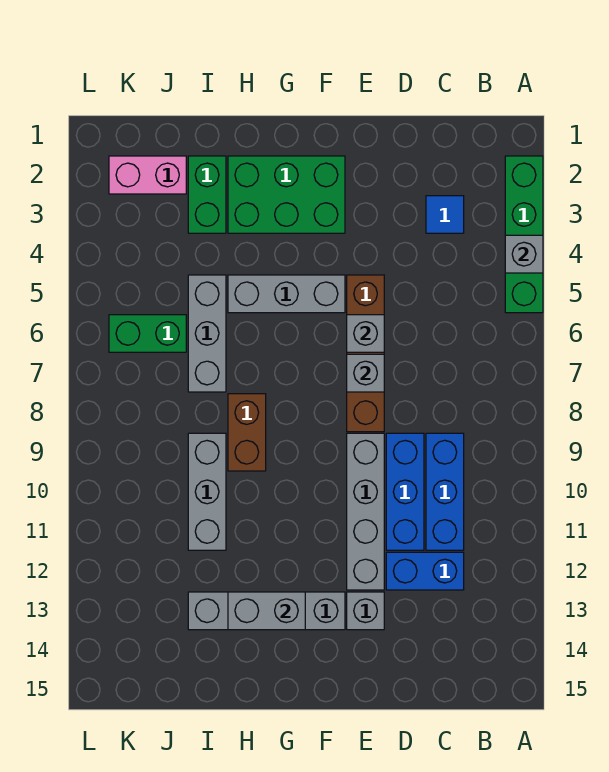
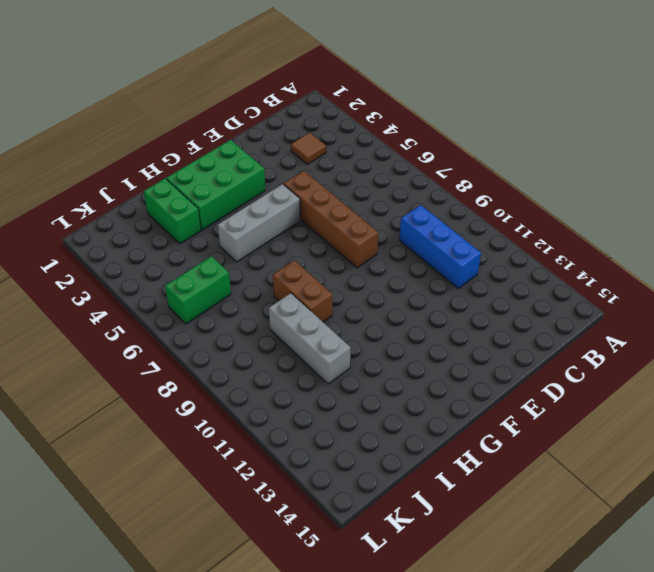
brown tile C3 level 1 -> blue tile C3 level 1
none -> green brick A2:A5 level 1
none -> blue brick C12:D12 level 1
none -> blue brick D9:D11 level 1

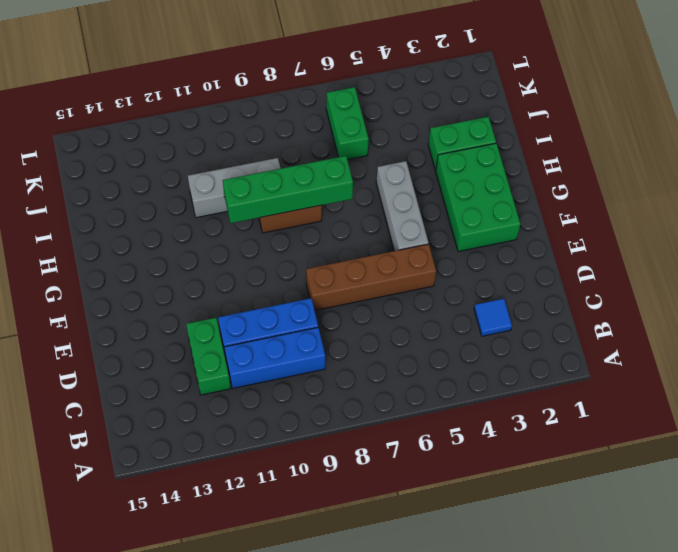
green brick C12:D12 level 1 -> blue brick C12:D12 level 1
green brick H7:H10 level 2 -> green brick A2:A5 level 1
none -> grey brick E9:E12 level 1
none -> grey brick E13 level 1
none -> grey brick F13:I13 level 1

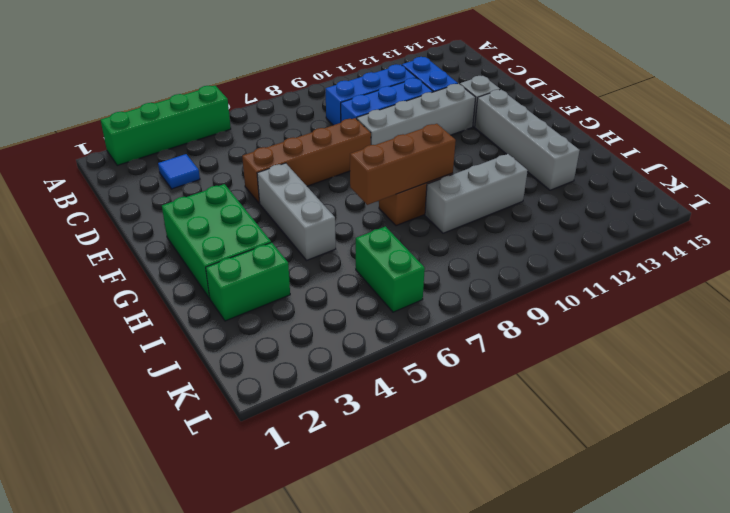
brown brick H7:H9 level 2 -> none
none -> grey brick I5:I7 level 1
none -> pink brick J2:K2 level 1
none -> grey brick A4 level 2

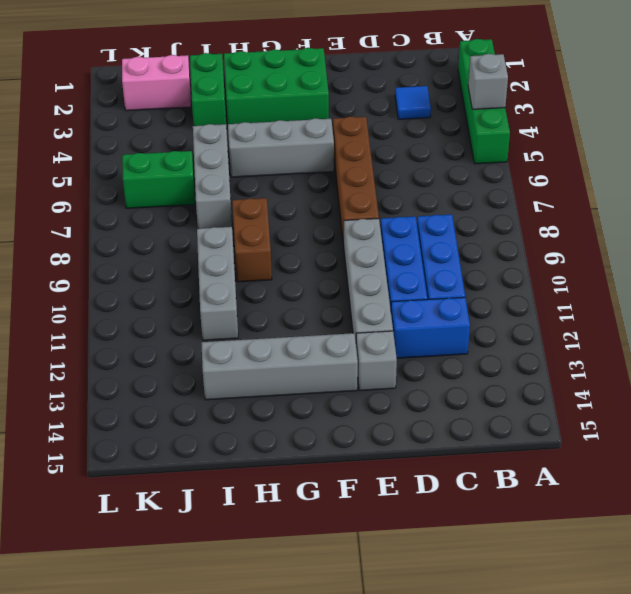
none -> grey brick E6 level 2
none -> grey brick E7 level 2
none -> grey brick G13:H13 level 2

